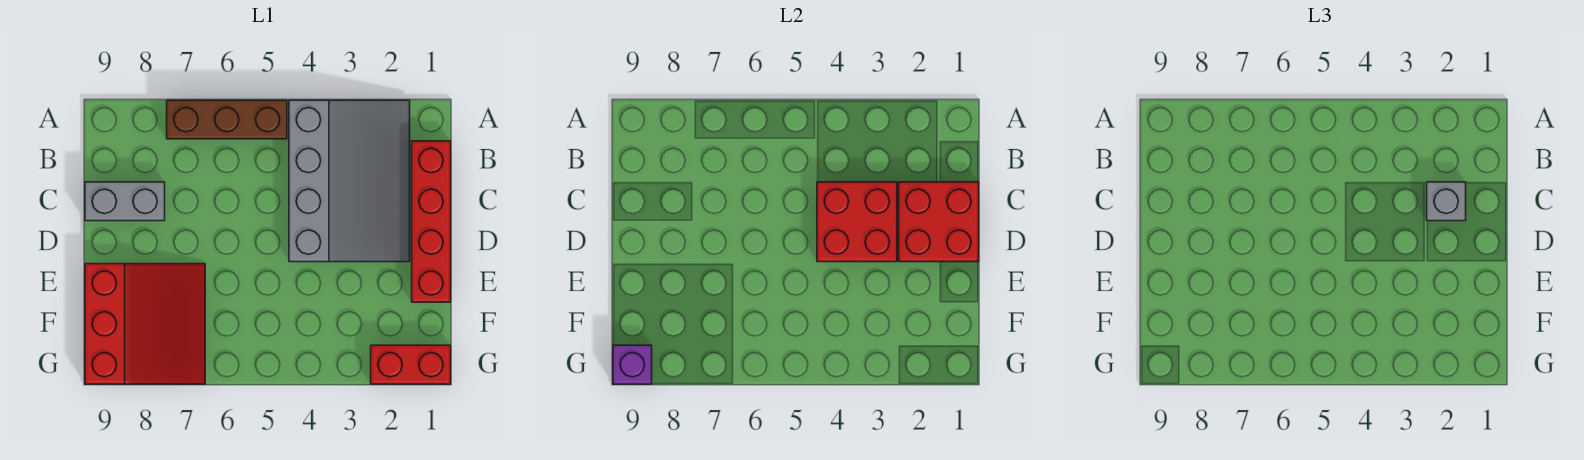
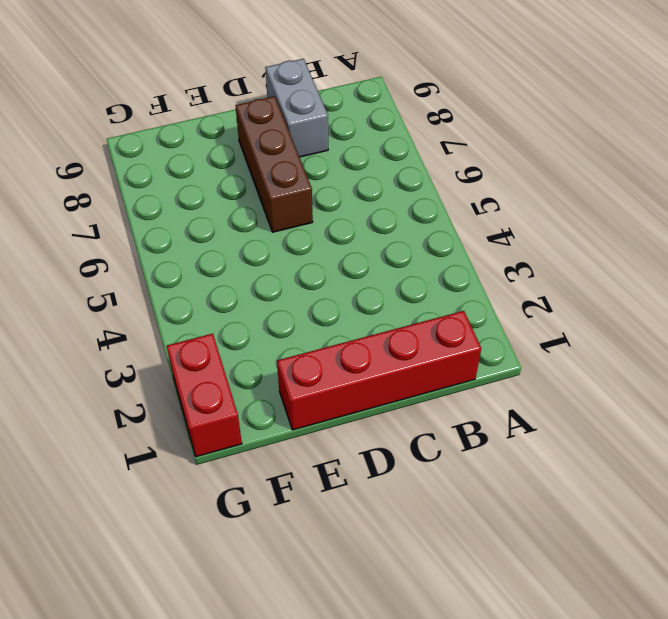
brown brick D6:D8 level 1 -> brown brick A5:A7 level 1
none -> grey slope A2:D4 level 1 top 4
none -> red slope E7:G9 level 1 top 9

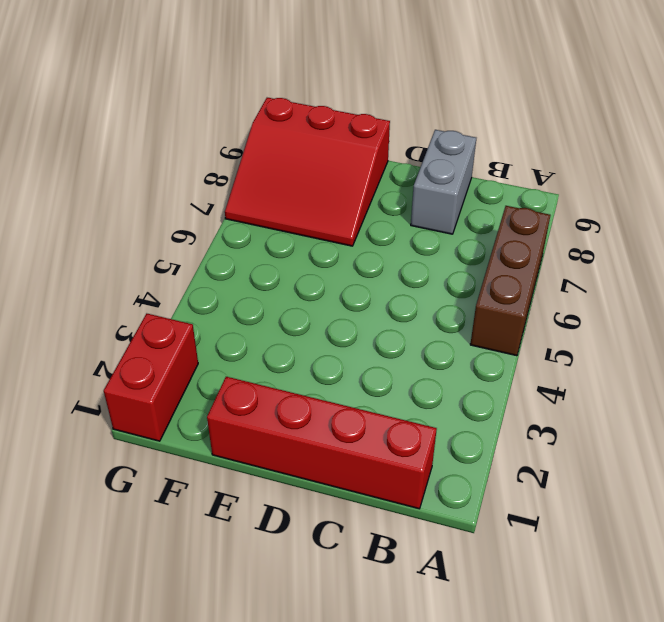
none -> grey slope A2:D4 level 1 top 4
none -> red brick C1:D2 level 2

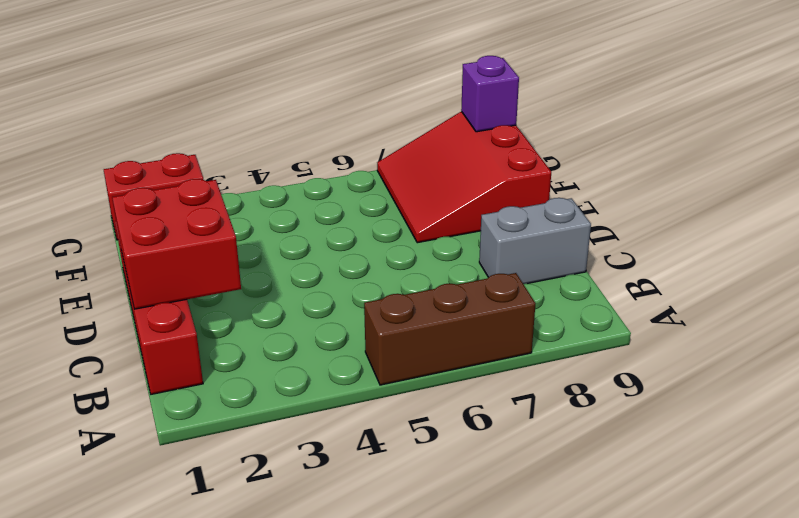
none -> grey slope A2:D4 level 1 top 4
none -> red brick C3:D4 level 2

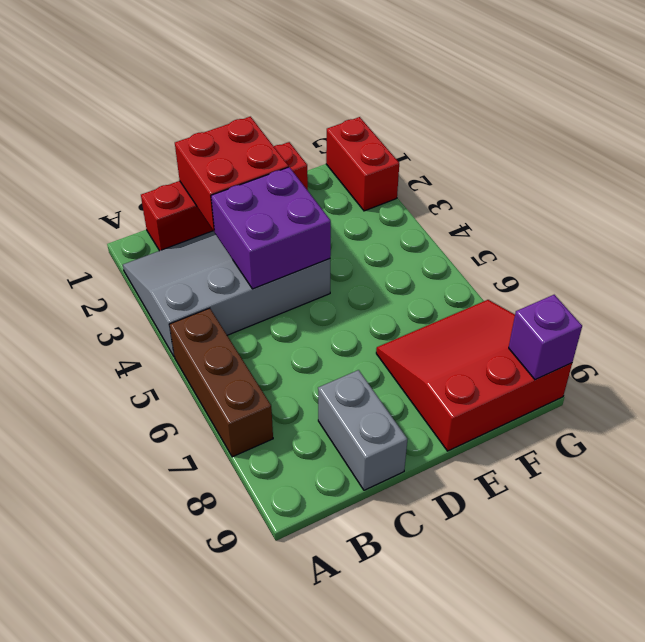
purple brick C3:D4 level 2 -> red brick C3:D4 level 2
none -> grey brick C2 level 3

